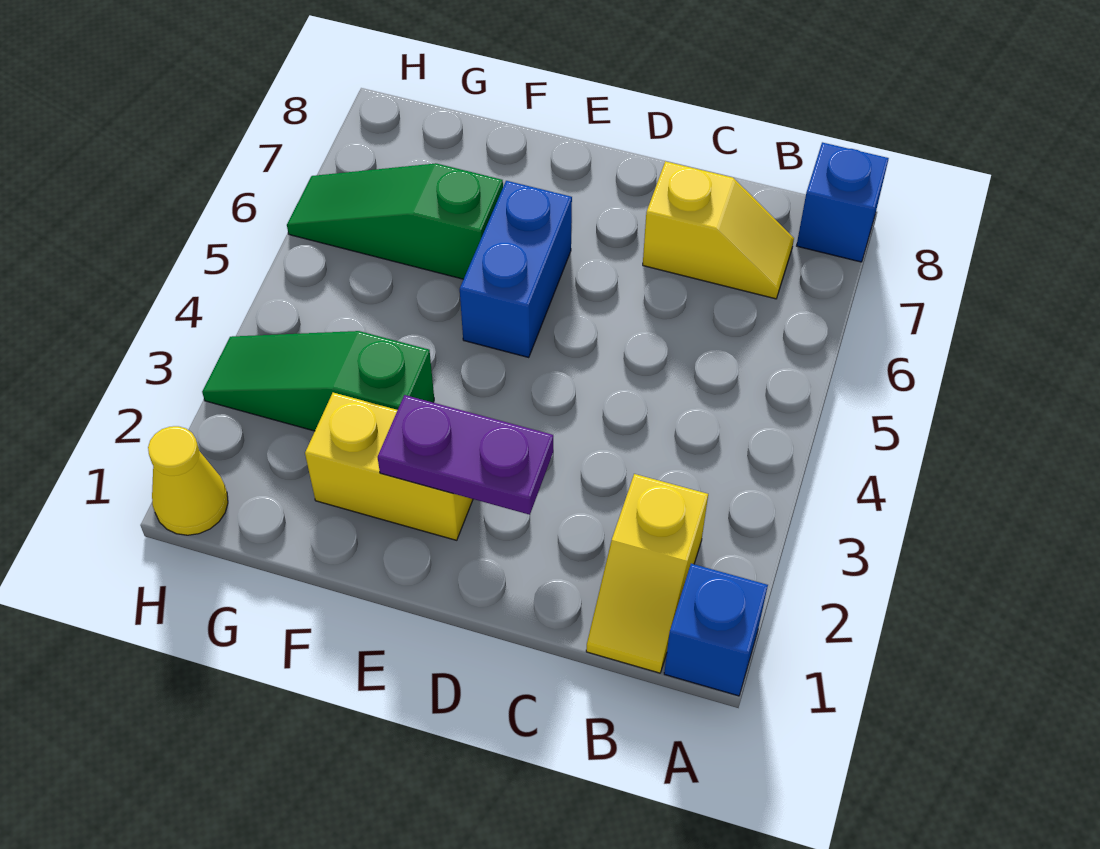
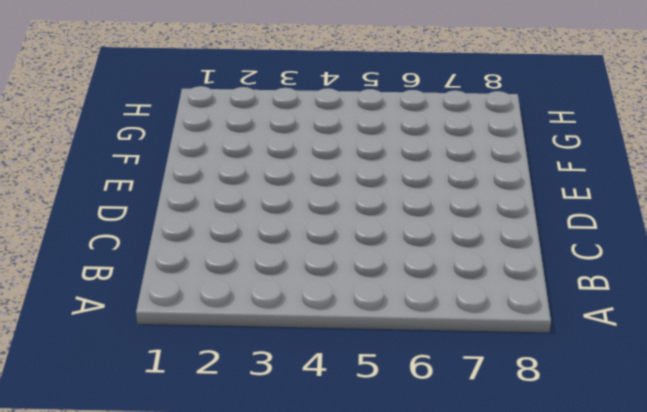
none -> blue brick A1 level 1
none -> blue brick A8 level 1

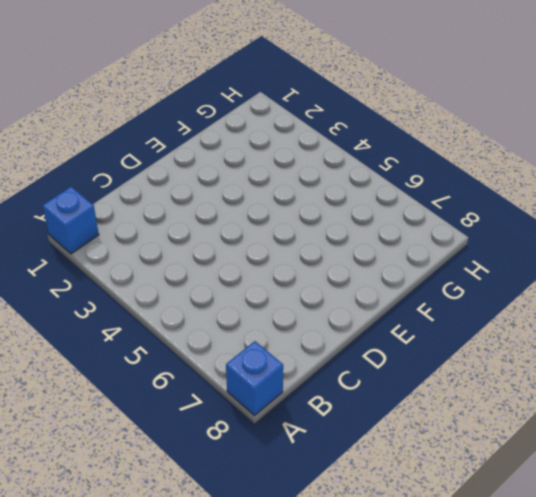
none -> yellow slope B1:B2 level 1 top 2
none -> yellow slope B7:C7 level 1 top C

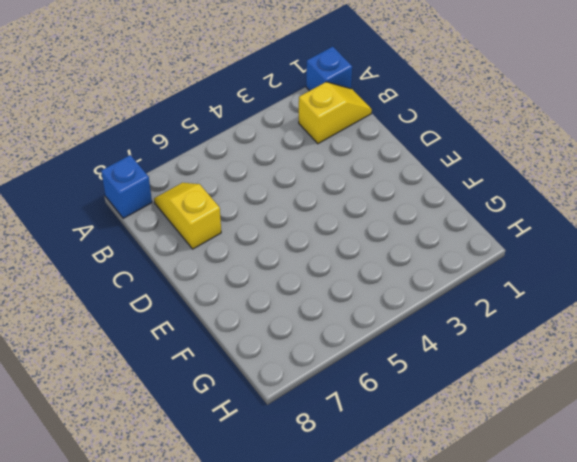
none -> yellow brick E2:F2 level 1
none -> blue brick E5:E6 level 1

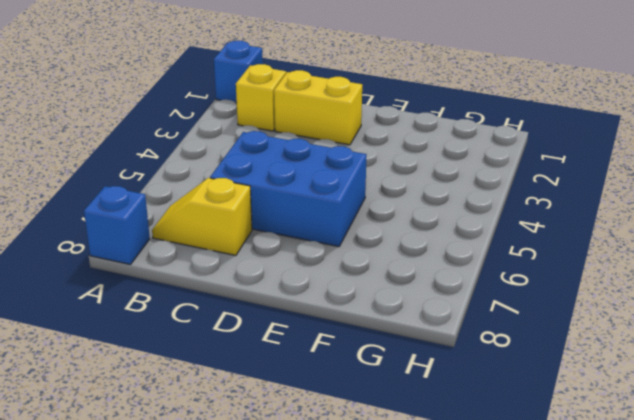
yellow brick C2:D2 level 1 -> yellow brick E2:F2 level 1
blue brick C5:E6 level 1 -> blue brick E5:E6 level 1
none -> green slope F3:H3 level 1 top F
none -> green slope F6:H6 level 1 top F

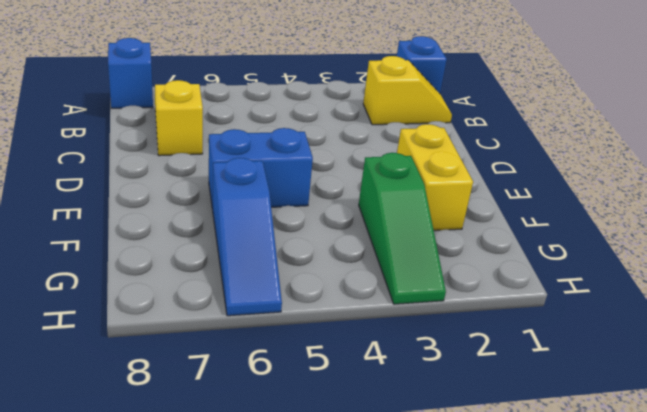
blue slope F6:H6 level 1 top F -> green slope F6:H6 level 1 top F
none -> yellow cone H1 level 1
none -> purple plate D2:E2 level 2

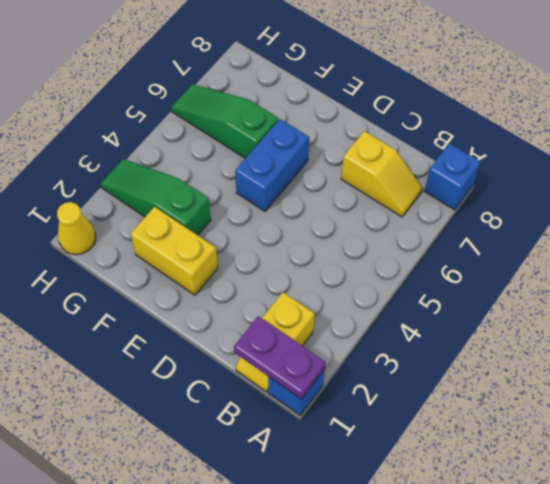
purple plate A1:B1 level 2 -> purple plate D2:E2 level 2

